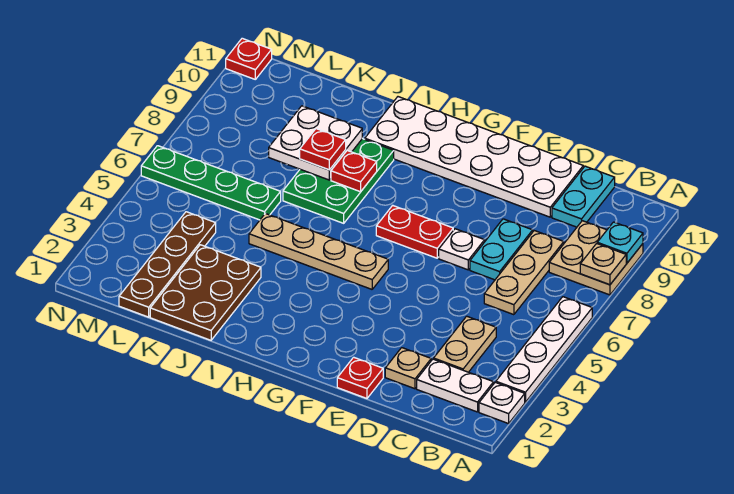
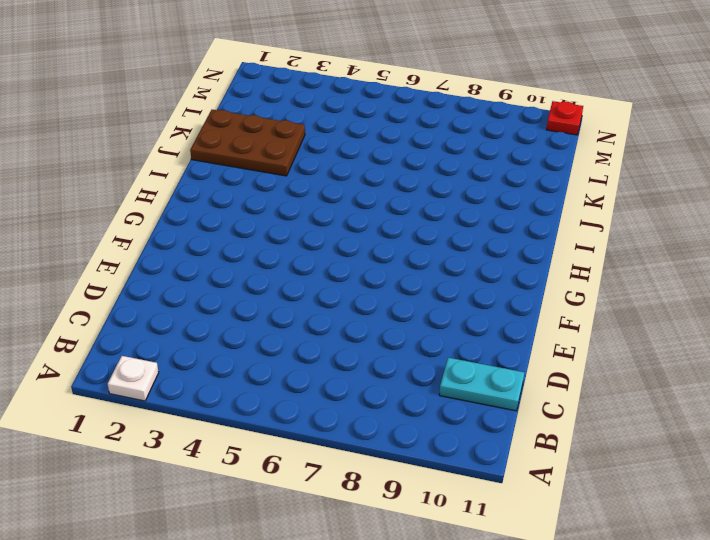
none -> white plate A3:A6 level 1
none -> tan plate A8:B9 level 1
none -> white plate B2:C2 level 1

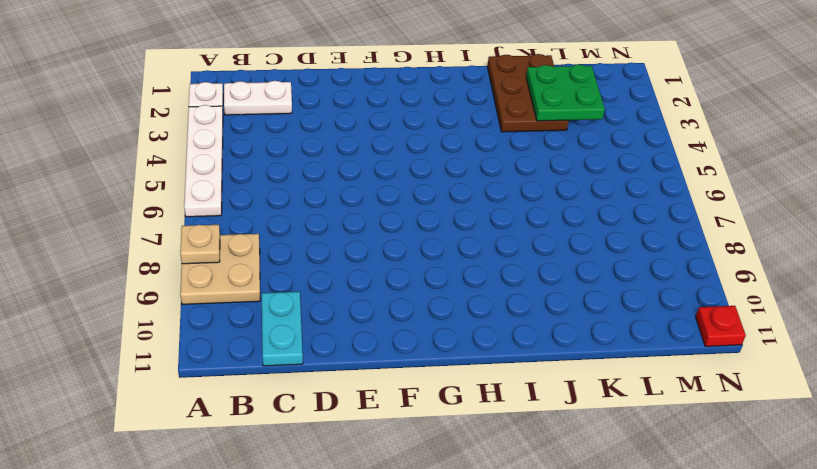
green plate K2:L3 level 2 -> none
none -> tan plate C3:C4 level 1
none -> tan plate C6:C8 level 1
none -> tan plate D2 level 1

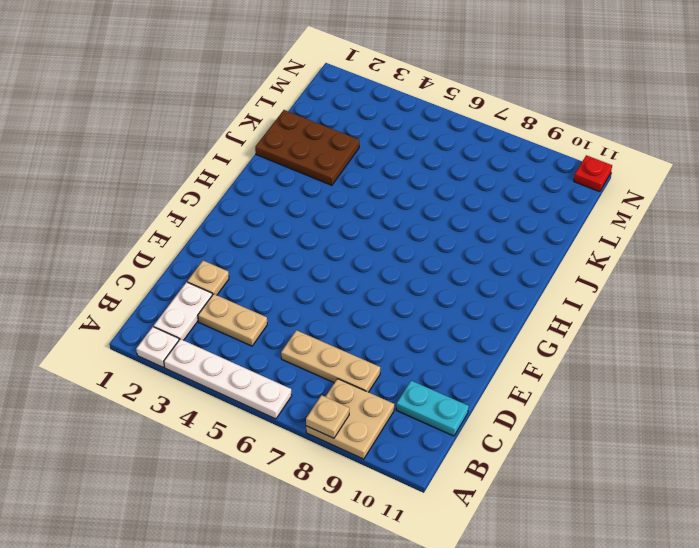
none -> cyan plate D7:D8 level 1
none -> white plate D10:I11 level 1
none -> red plate E1 level 1

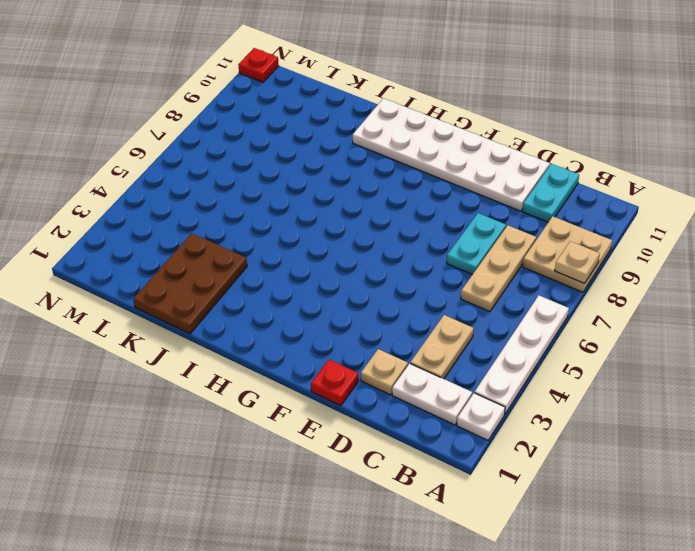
none -> white plate E7 level 1
none -> red plate F7:G7 level 1
none -> tan plate G5:J5 level 1

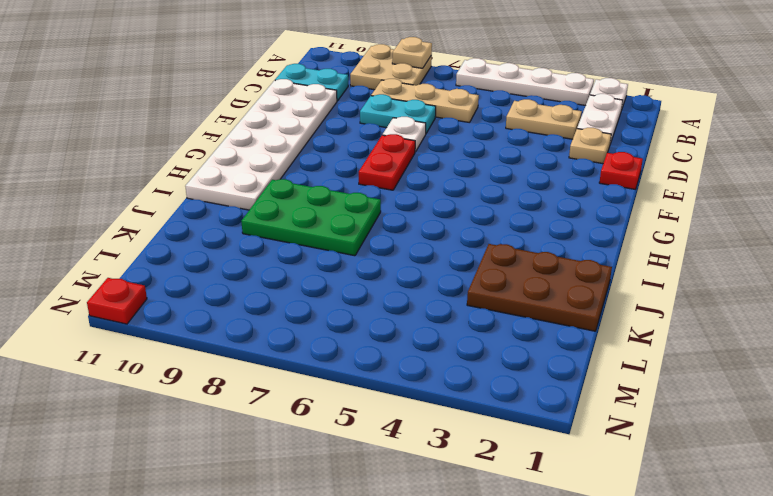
none -> tan plate G5:J5 level 1
none -> green plate K6:N6 level 1
none -> brown plate L1:L4 level 1

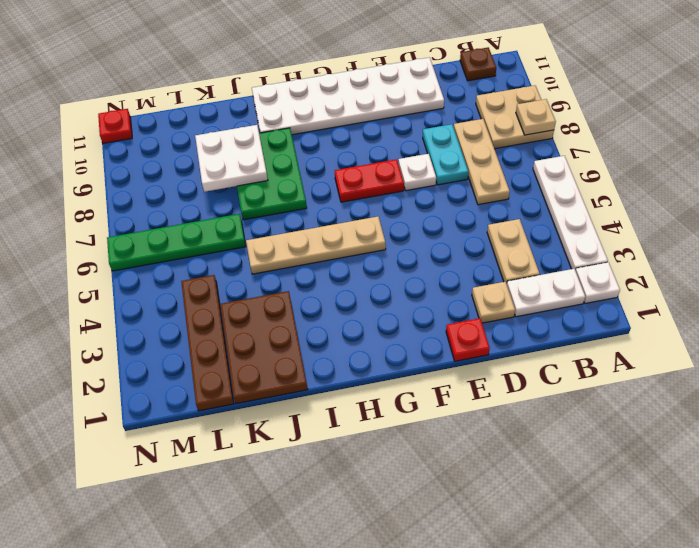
brown plate B11 level 1 -> none
none -> cyan plate C10:C11 level 1
none -> cyan plate A9 level 2
none -> red plate I8 level 2

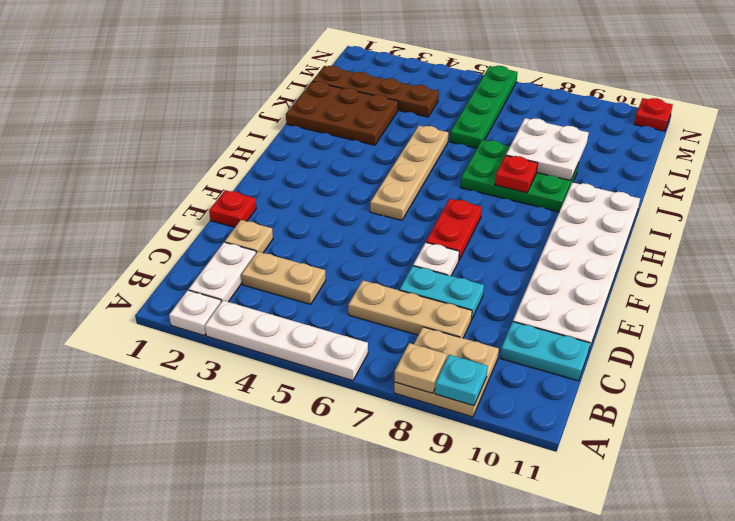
none -> red plate J8 level 3

